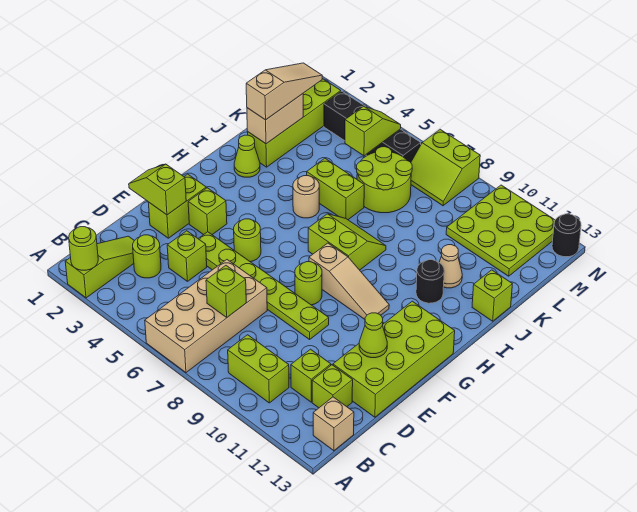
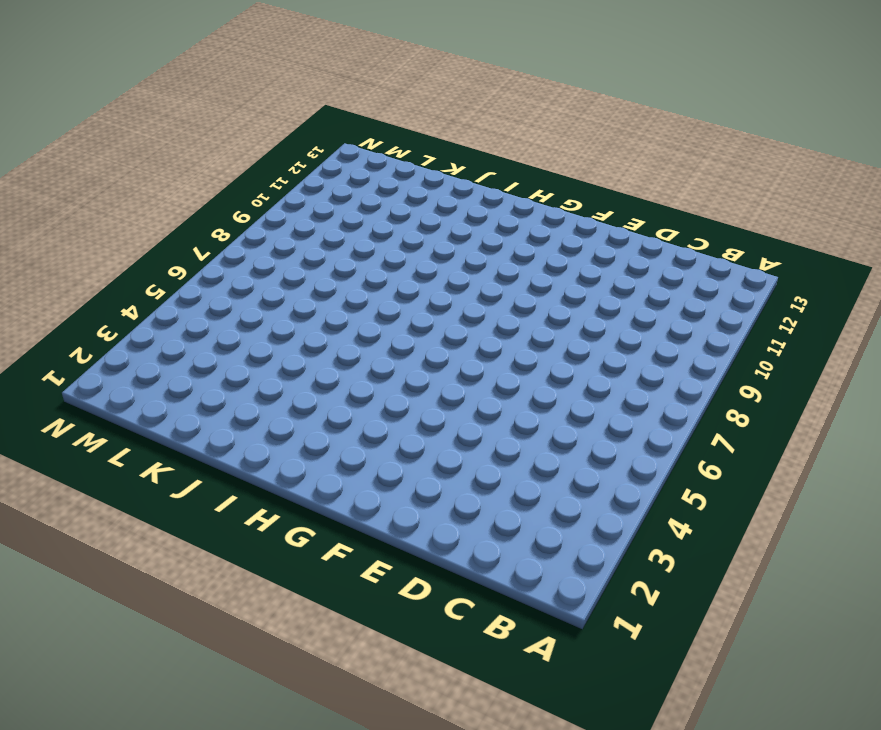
none -> lime slope A2:C2 level 1 top A
none -> tan brick A6:D7 level 1
none -> lime brick B9:B10 level 1
none -> tan brick B13 level 1

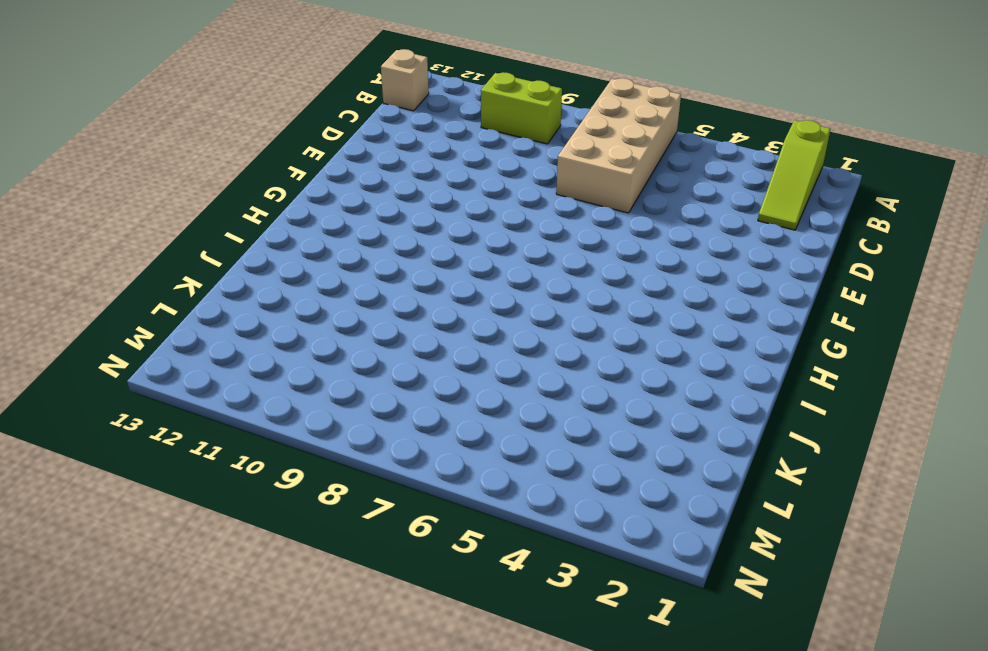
none -> lime round brick C3 level 1
none -> lime brick C11 level 1
none -> lime brick C12 level 1
none -> lime brick D4 level 1

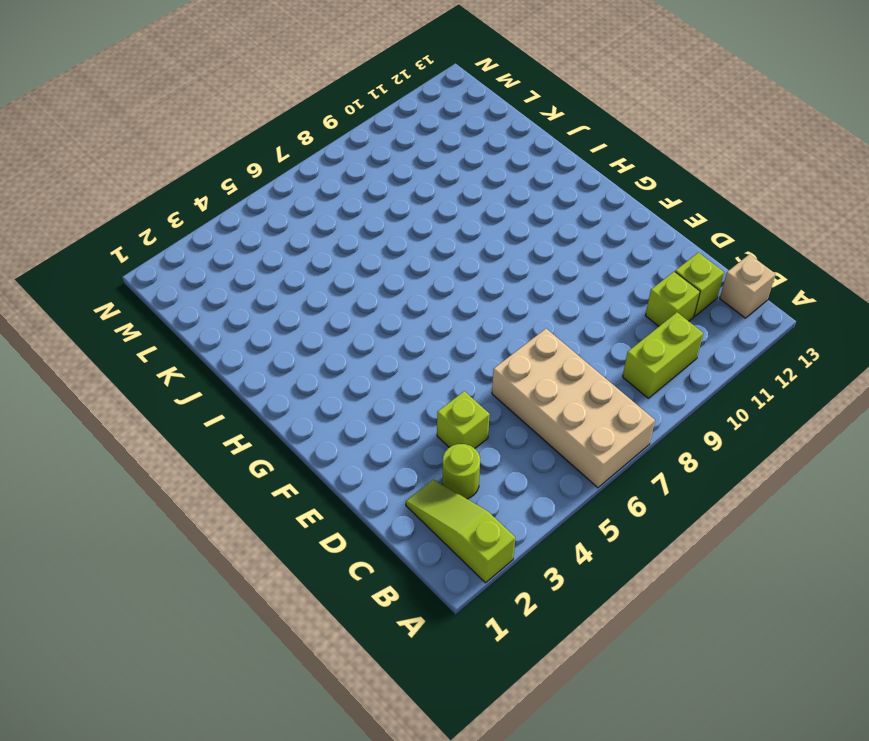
none -> lime brick D12:G13 level 1
none -> lime brick E2:F2 level 1
none -> lime plate E4:E9 level 1
none -> lime brick F3 level 1

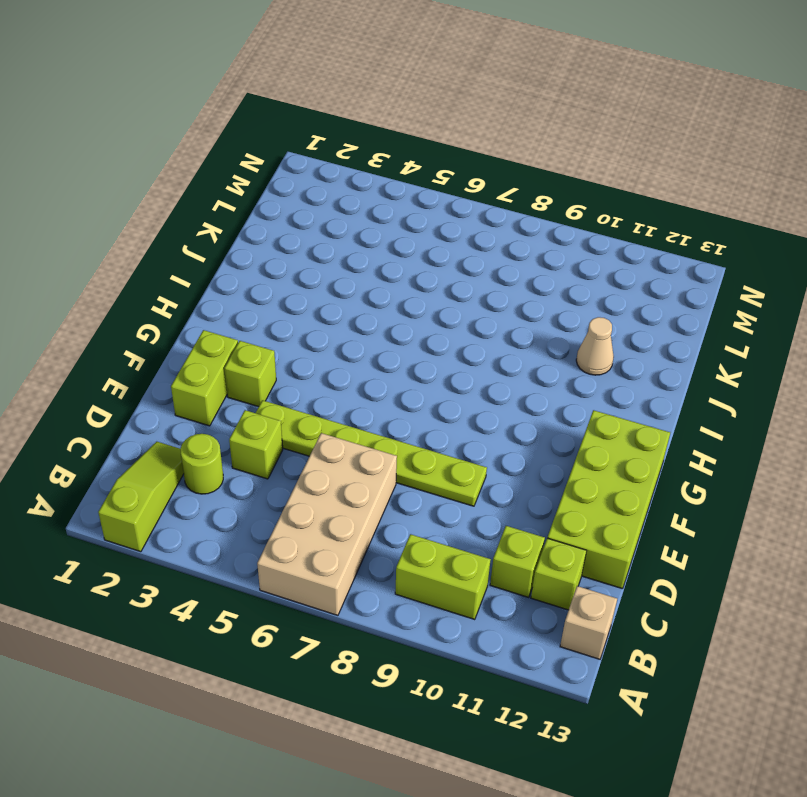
none -> lime round brick F5 level 1
none -> lime round brick F8 level 1
none -> tan slope G8:G10 level 1 top 8
none -> lime slope H7:I8 level 1 top H

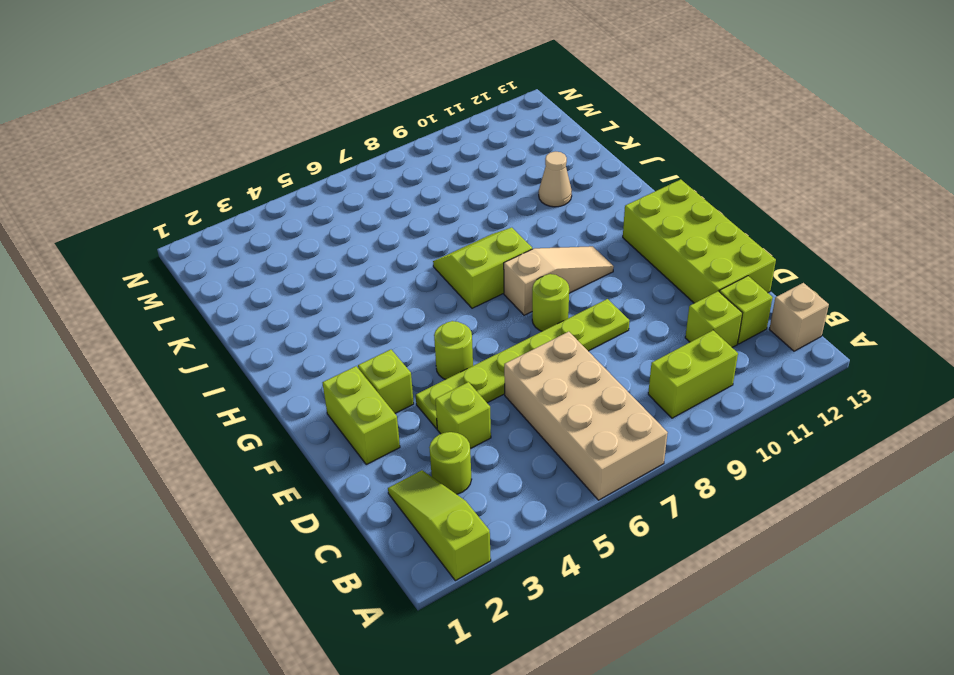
none -> lime cone I2 level 1
none -> tan round brick I5 level 1
none -> black round brick I11 level 1
none -> lime brick J2:M2 level 1

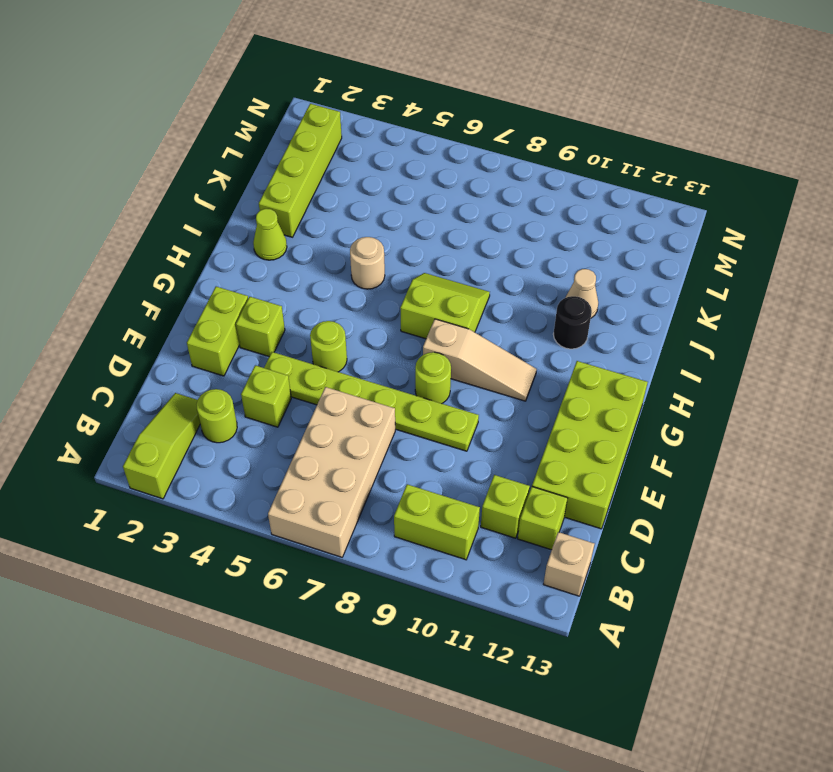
none -> lime brick J5:J6 level 1
none -> lime brick J13 level 1
none -> lime round brick K6:L7 level 1
none -> lime plate L10:N12 level 1

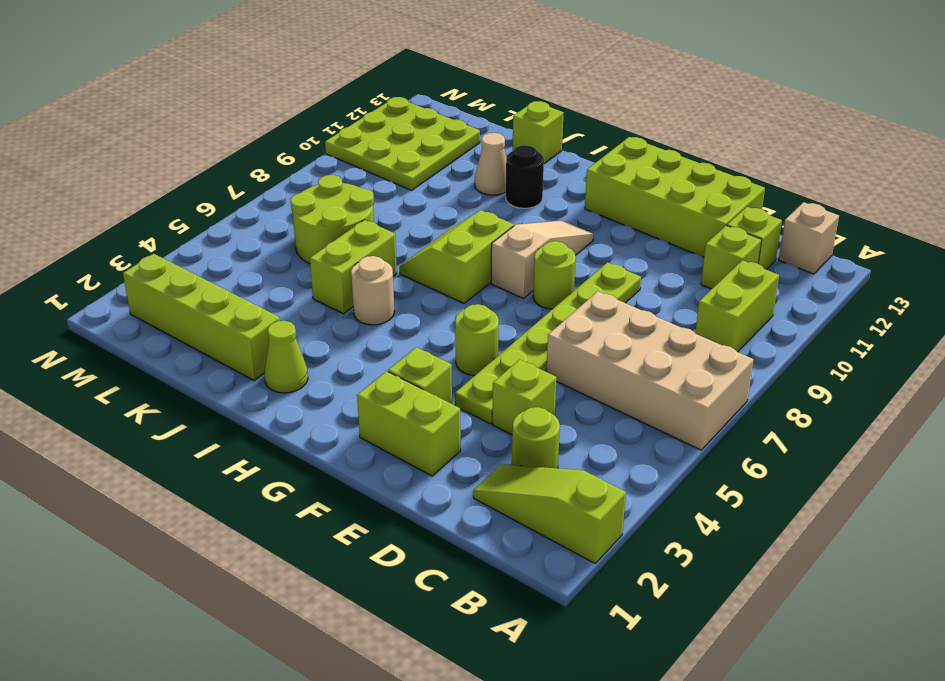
none -> black brick M3:M6 level 1
none -> lime slope M7:N8 level 1 top N
none -> black round brick N13 level 1
none -> lime round brick A2 level 2

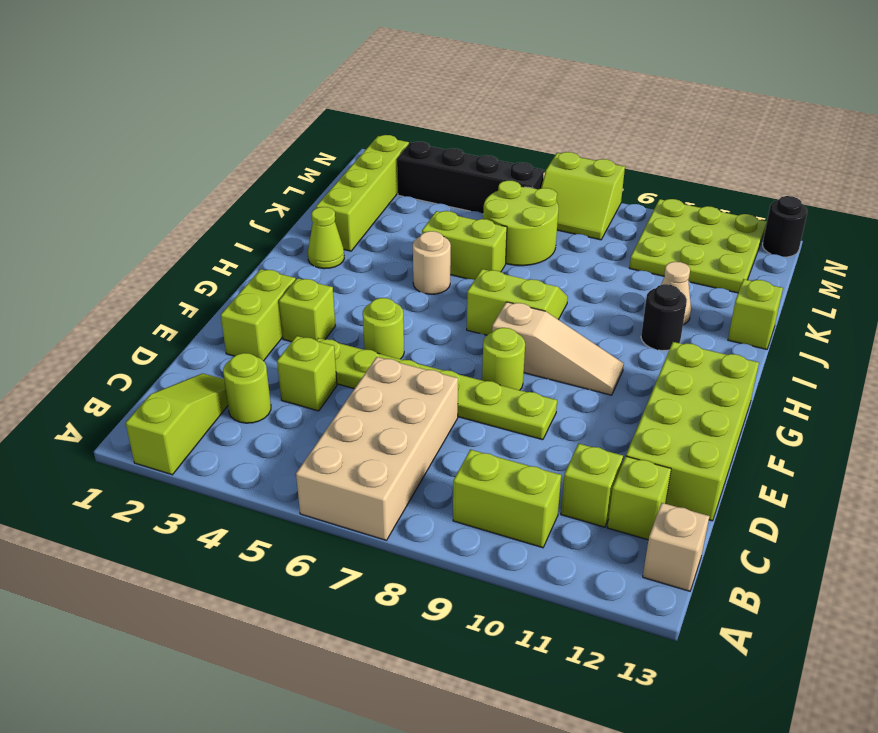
none -> lime round brick A2 level 2
none -> lime brick C7 level 2
none -> lime slope E1:E2 level 2 top 2
none -> lime cone E12 level 2

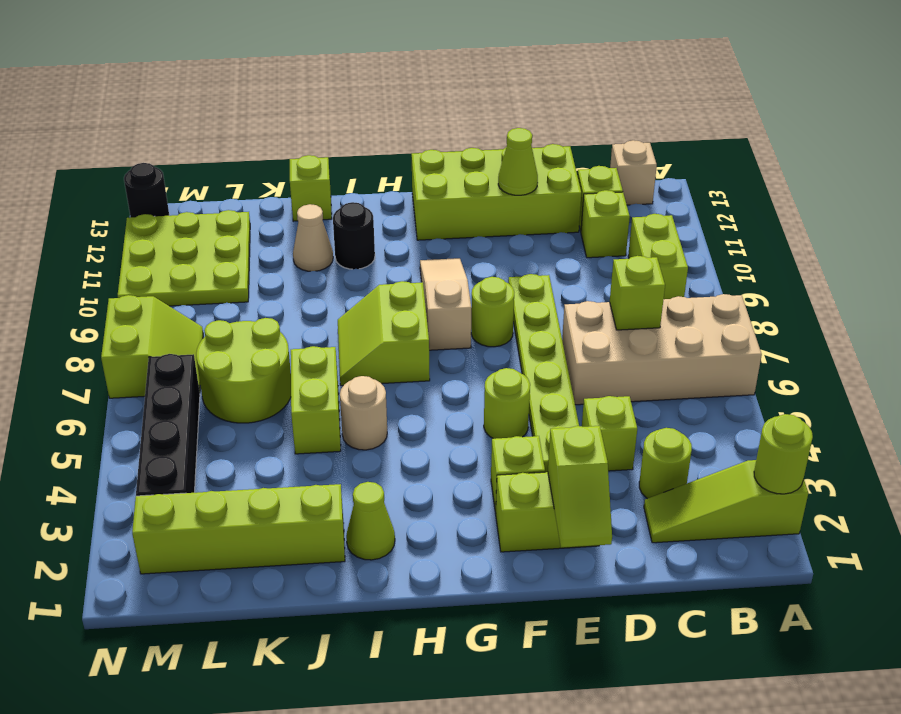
none -> tan brick J2:K2 level 2
none -> lime slope L5:M5 level 2 top L
none -> tan slope J2:L2 level 3 top J

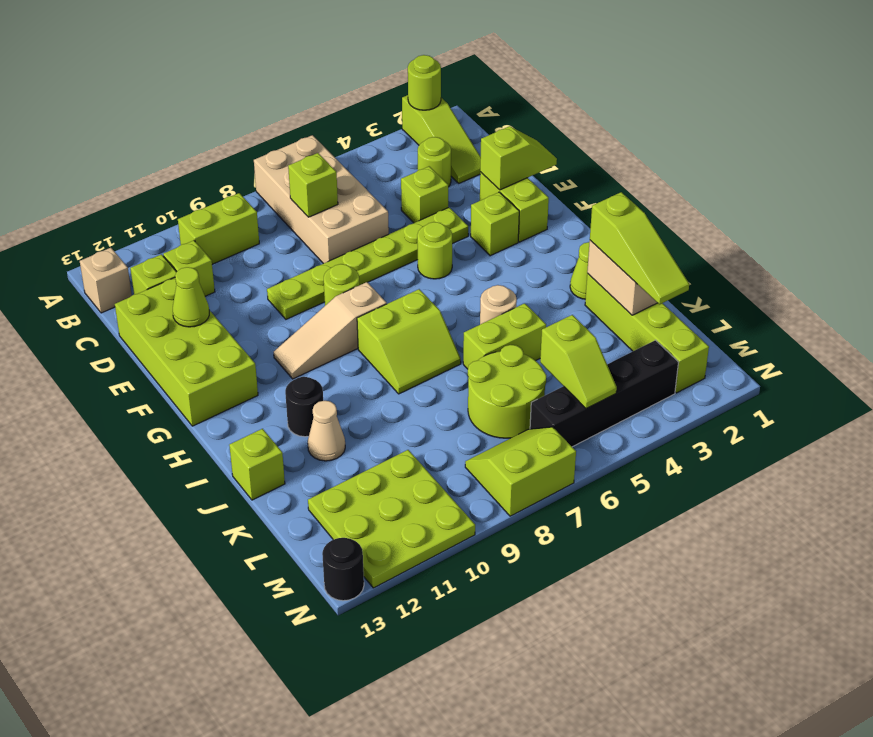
lime slope J2:L2 level 3 top J -> tan slope J2:L2 level 3 top J

